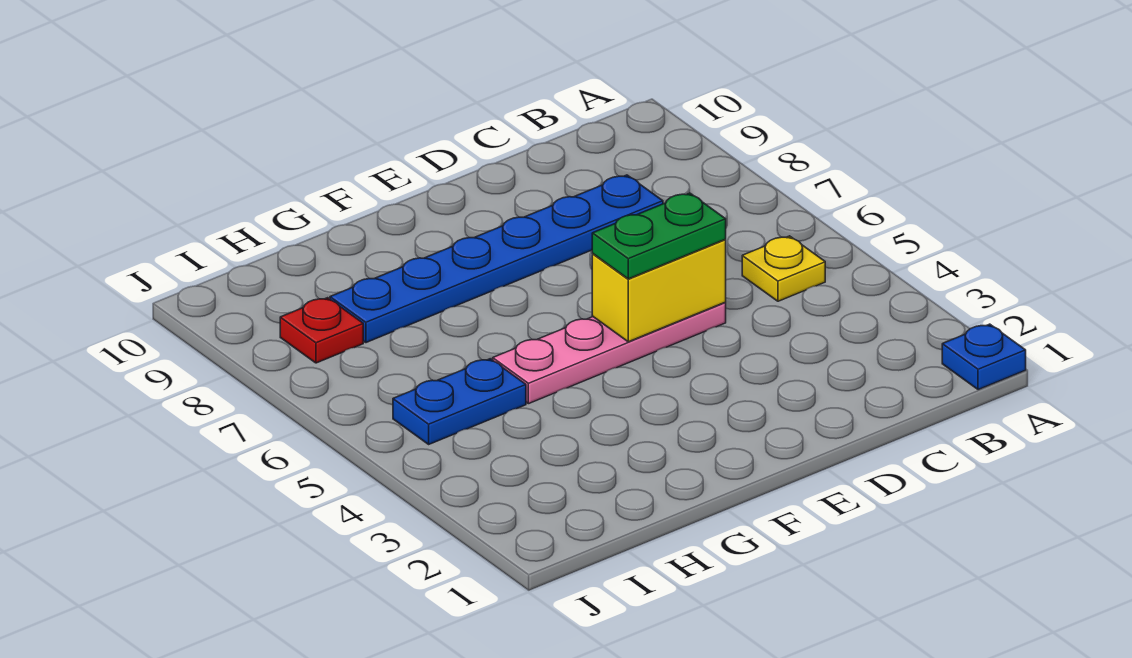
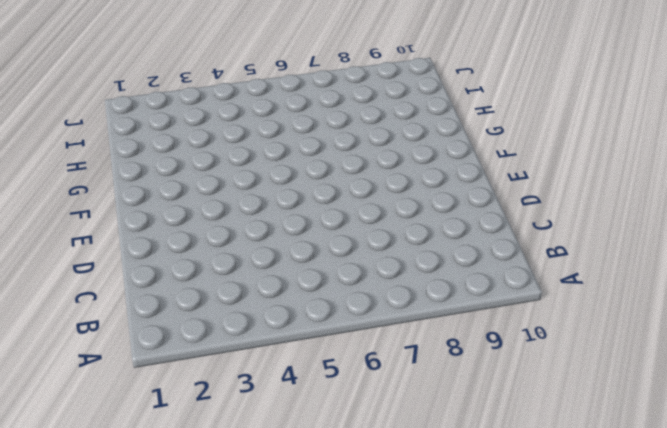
none -> blue plate A1 level 1
none -> yellow plate B5 level 1

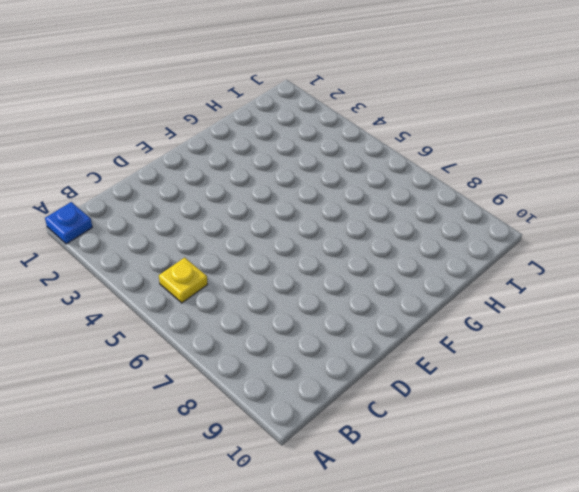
none -> blue plate C8:H8 level 1
none -> pink plate D5:G5 level 1

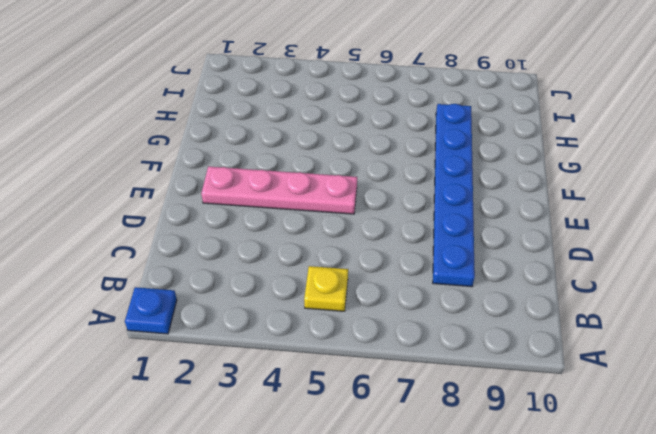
pink plate E2:E5 level 1 -> pink plate D5:G5 level 1
none -> blue plate H5:I5 level 1
none -> red plate I8 level 1

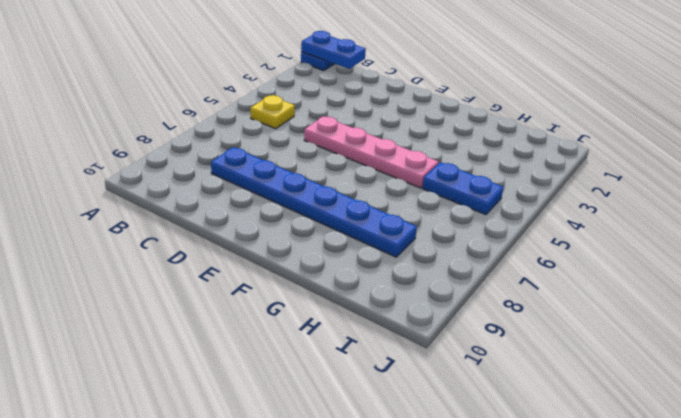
blue plate A1:B1 level 2 -> none
none -> red plate I8 level 1
none -> yellow brick D5:E5 level 2

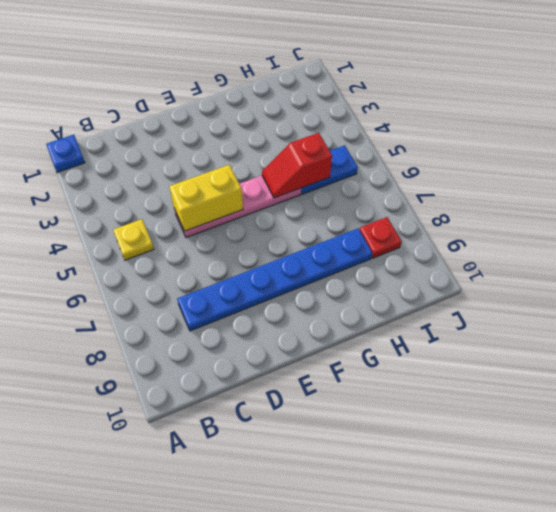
red slope G5:H5 level 2 top H -> none
none -> green plate D5:E5 level 3

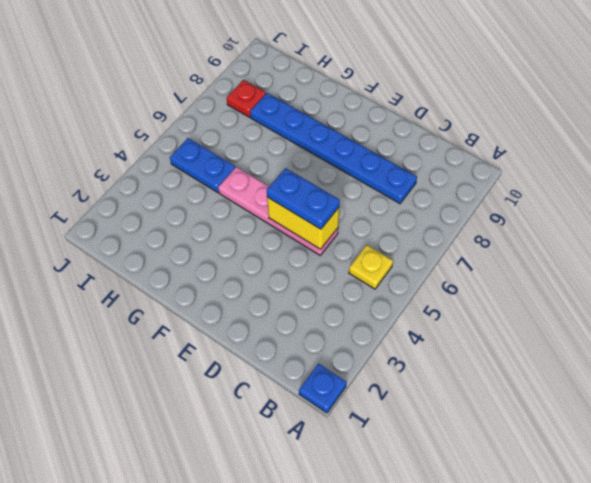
blue plate D5:E5 level 3 -> green plate D5:E5 level 3

